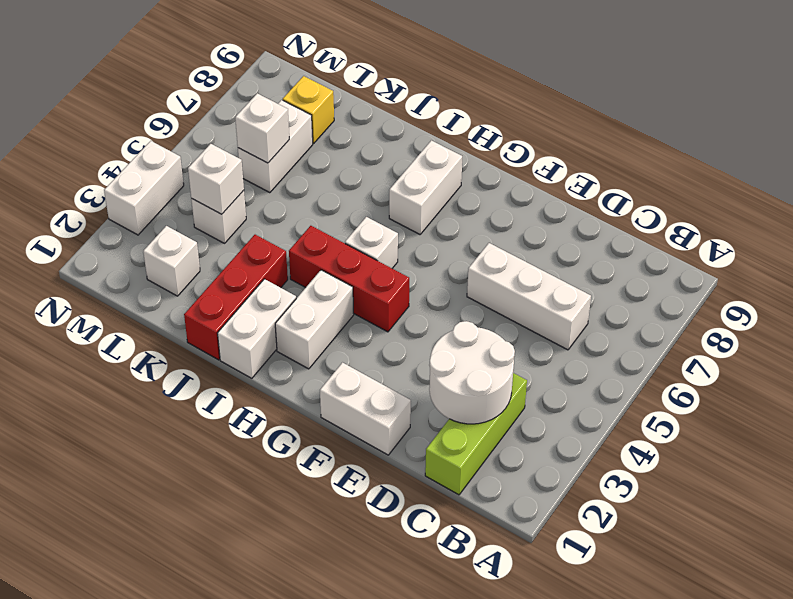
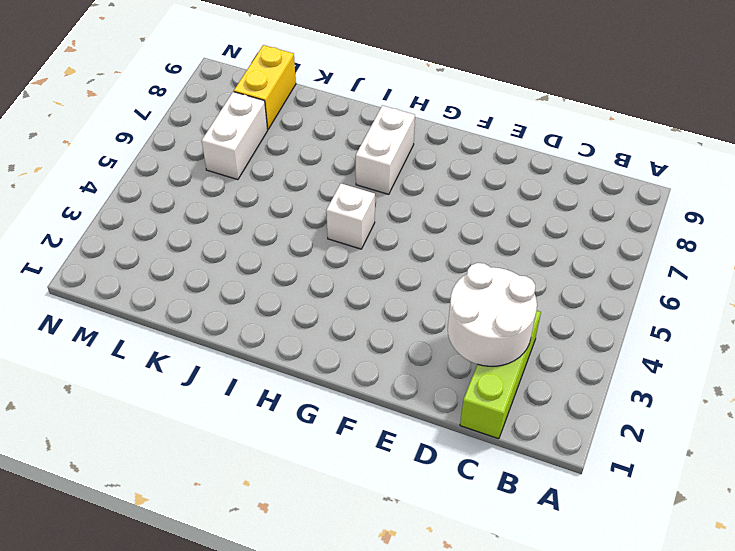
yellow brick L8:L9 level 1 -> yellow brick L8 level 1
none -> white brick C6:E6 level 1
none -> white brick E1:F1 level 1
none -> red brick G4:I4 level 1

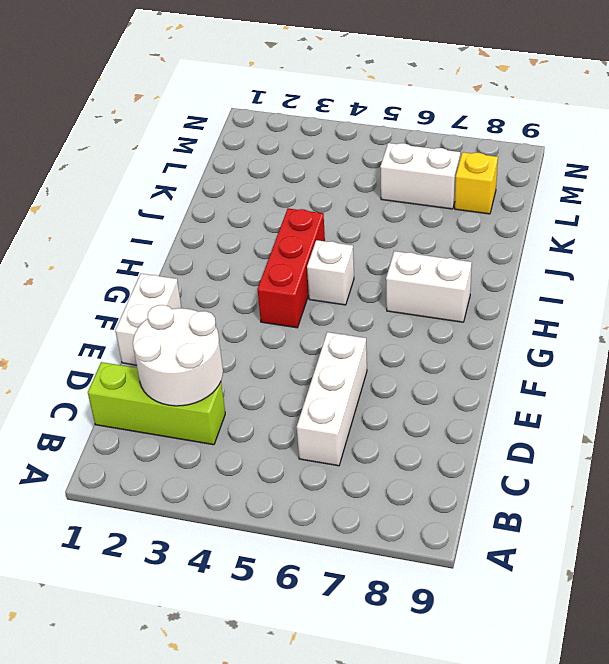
none -> white brick H2:H3 level 1
none -> white brick I1:I2 level 1
none -> red brick J1:J3 level 1

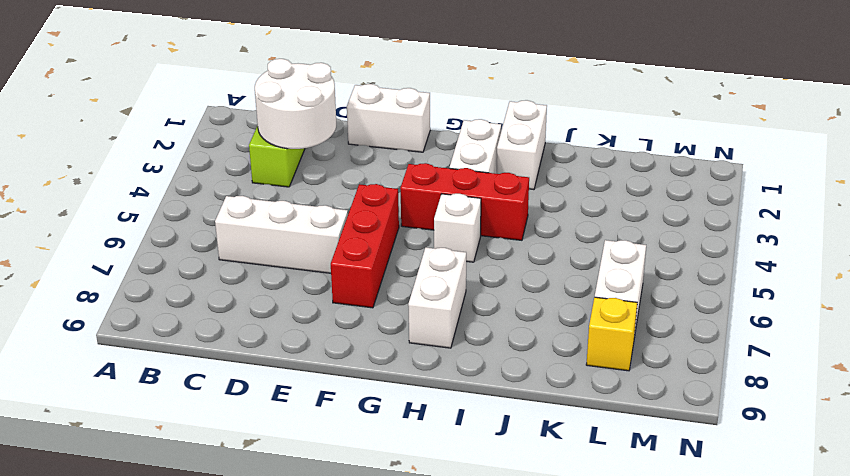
red brick F5:F7 level 1 -> red brick J1:J3 level 1
none -> white brick L2 level 1
none -> white brick L4 level 1
none -> white brick N3:N4 level 1

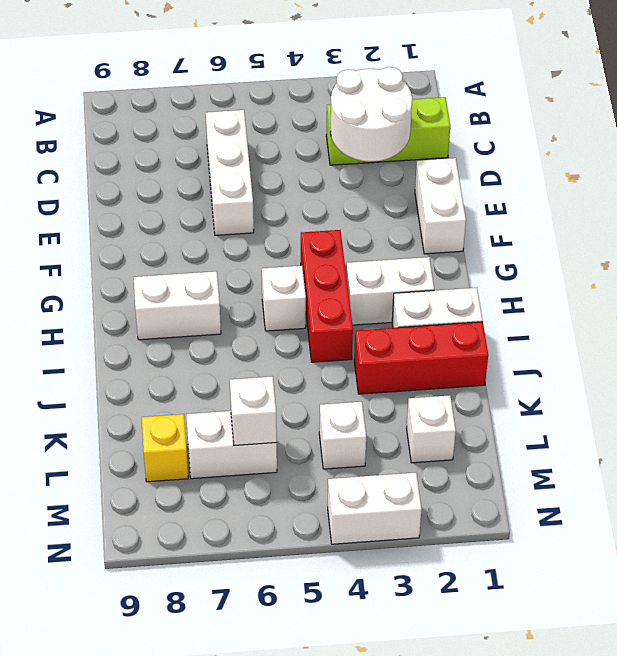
none -> white brick L4 level 2

